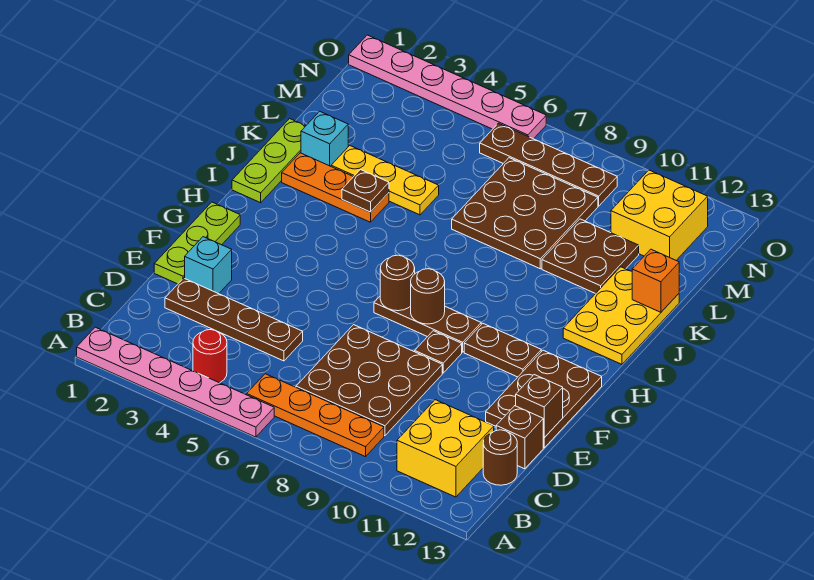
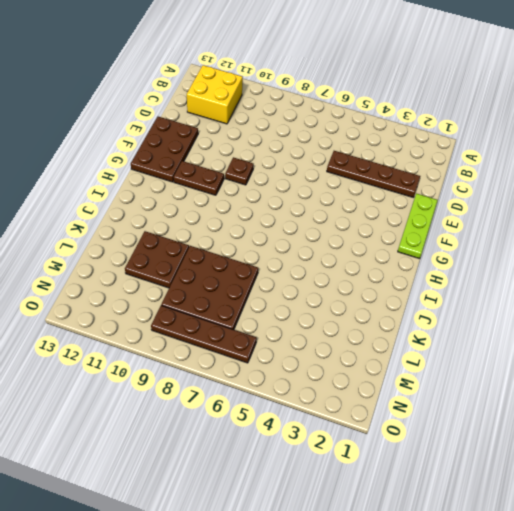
none -> pink plate A1:A6 level 1
none -> red round brick B4 level 1
none -> orange plate B6:B9 level 1

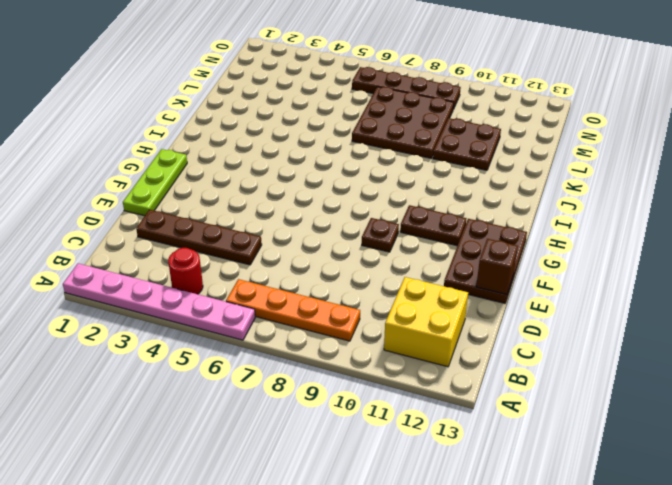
none -> brown plate C7:E9 level 1
none -> brown round brick C13 level 1
none -> brown brick D13 level 1

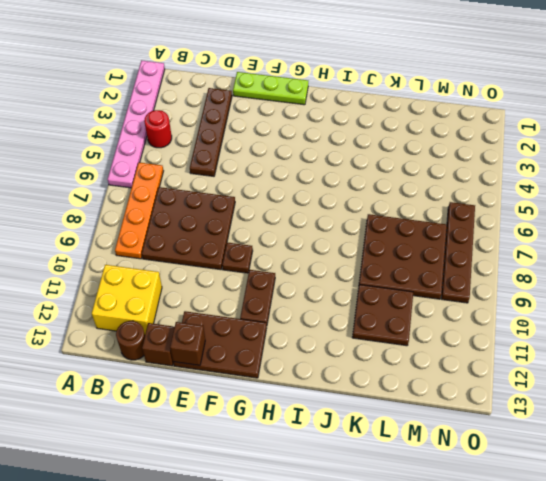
none -> cyan brick E2 level 1
none -> brown plate G7:G9 level 1
none -> lime plate I1:K1 level 1

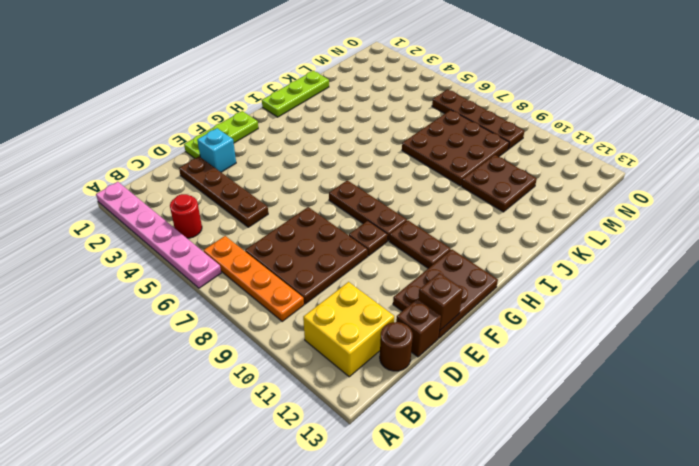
none -> yellow plate I12:K13 level 1
none -> orange plate J2:J4 level 1
none -> cyan brick K2 level 1

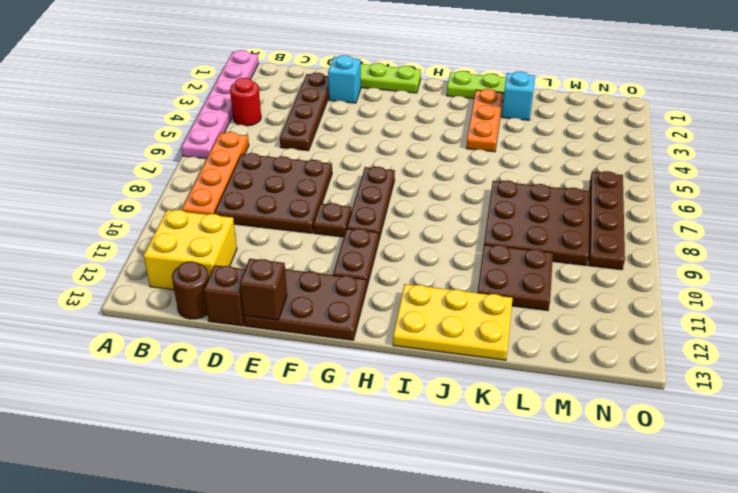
none -> yellow plate K3:K5 level 1
none -> yellow brick M11:N12 level 1
none -> pink plate O1:O6 level 1

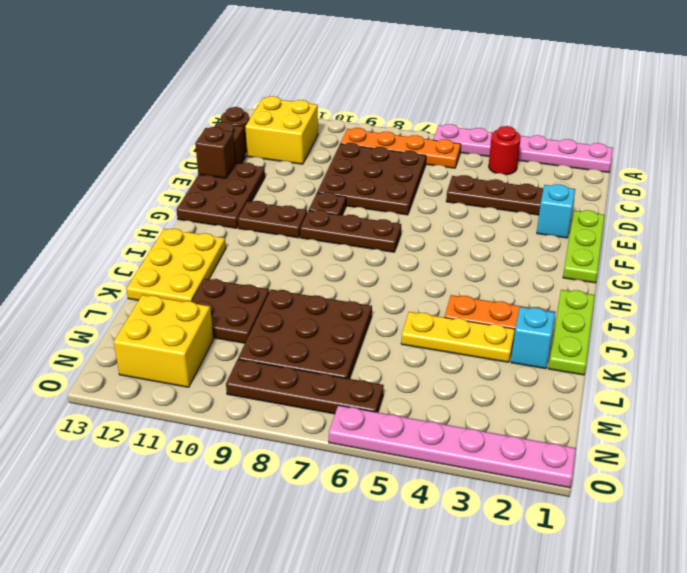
none -> brown round brick G7 level 2
none -> brown round brick G8 level 2
none -> brown plate J4 level 2

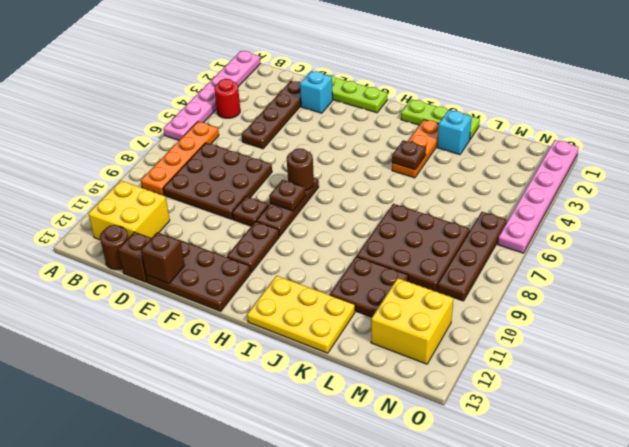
brown plate G8 level 2 -> brown round brick G8 level 2
none -> yellow plate K3:K5 level 1
none -> orange brick K13 level 2

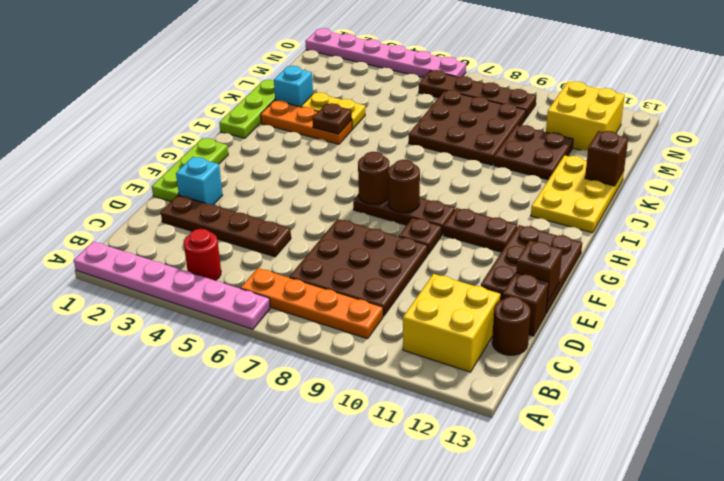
yellow plate K3:K4 level 1 -> yellow plate K3:K5 level 1
brown brick K13 level 2 -> orange brick K13 level 2

